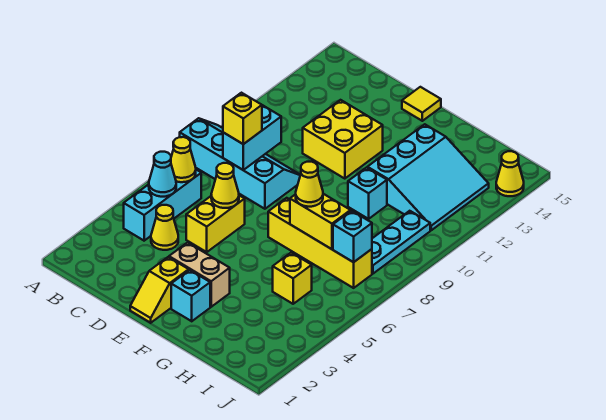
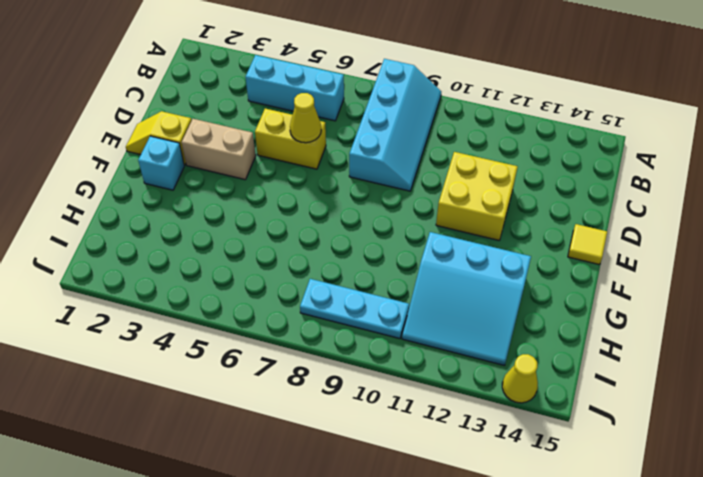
tan brick E3:E4 level 1 -> tan brick E3:F3 level 1
none -> yellow cone C4 level 1
none -> yellow brick F7:I7 level 1
none -> cyan brick G10 level 1

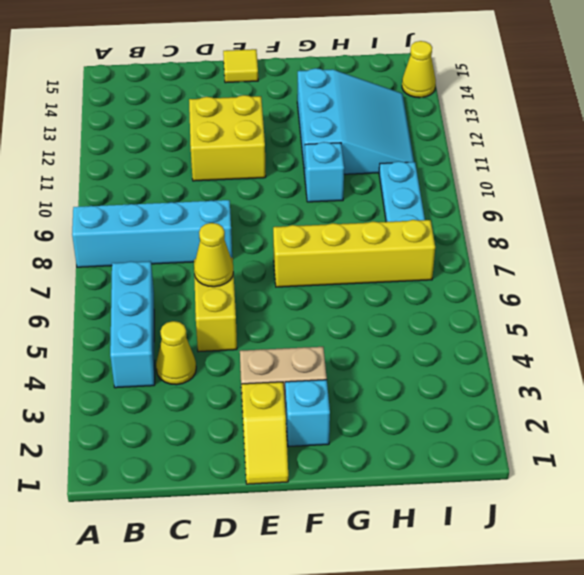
none -> yellow brick H5 level 1
none -> cyan cone B5 level 2
none -> yellow cone B6 level 2

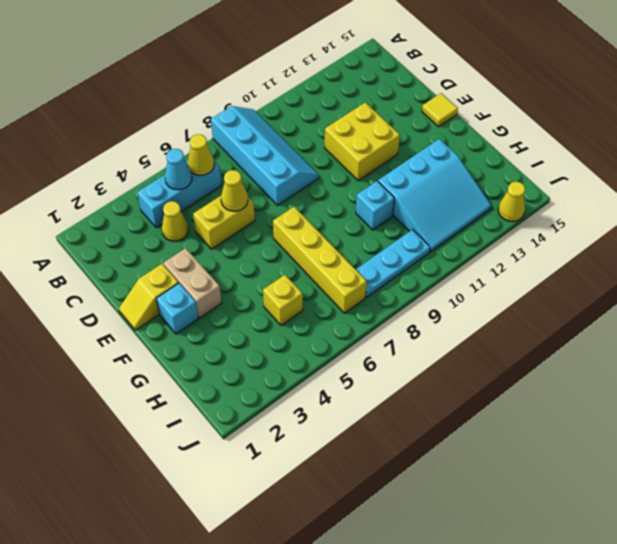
none -> cyan brick C8:C9 level 2
none -> yellow brick G7:H7 level 2
none -> cyan brick I7 level 2

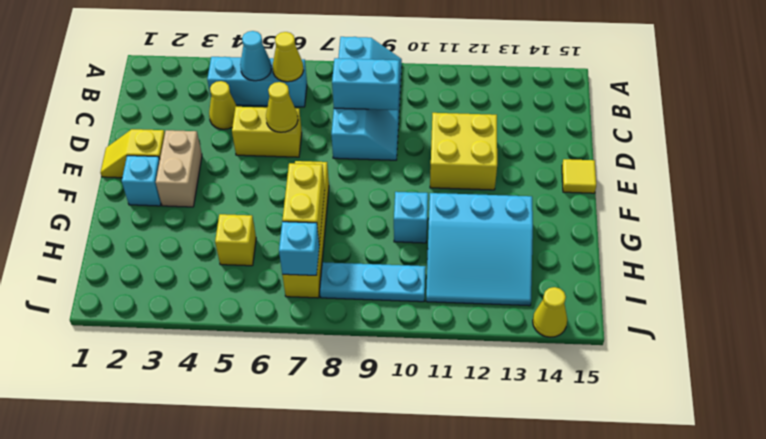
none -> yellow brick C8 level 3
none -> yellow cone G7 level 3

